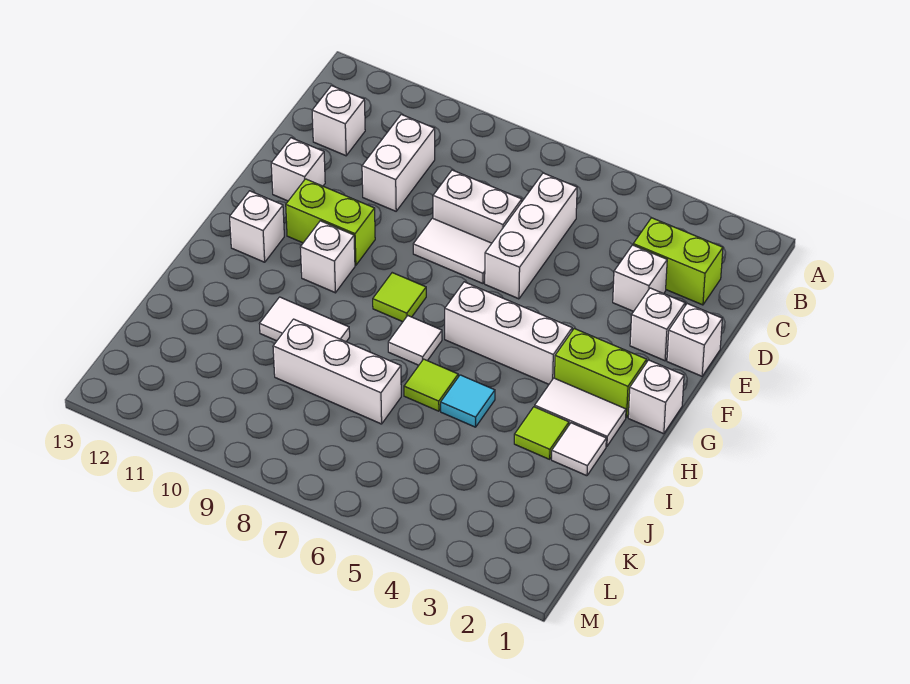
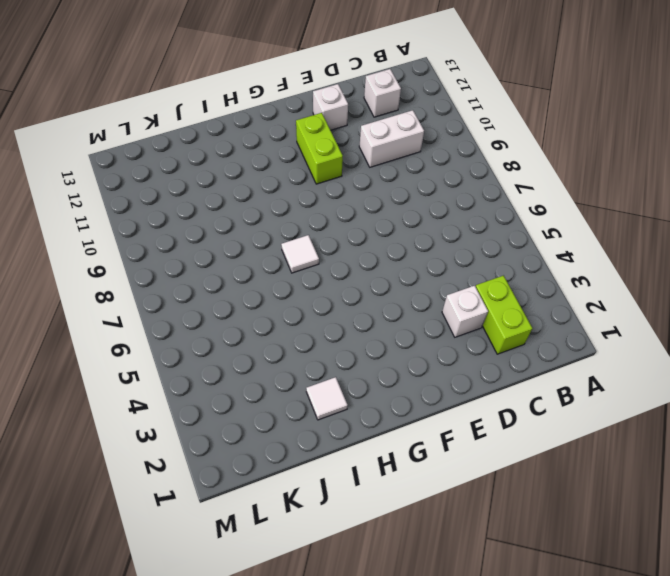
none -> white brick C6:E6 level 1
none -> white brick D7:D8 level 1
none -> white brick E1 level 1

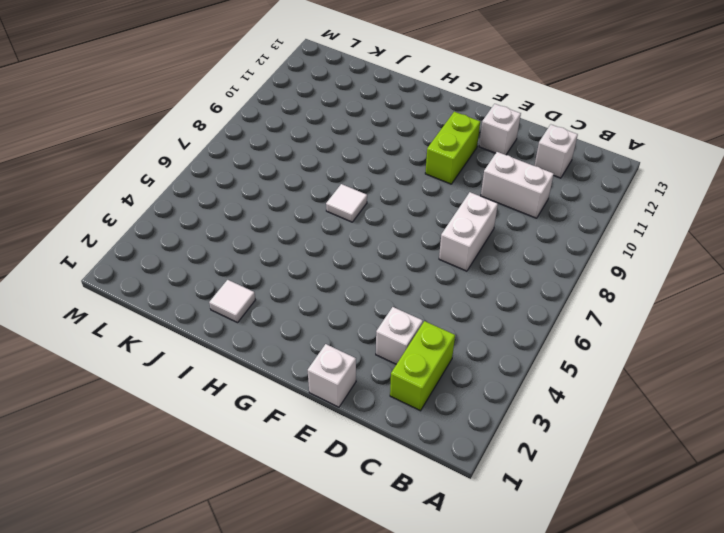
none -> white brick C6:E6 level 1
none -> white brick E2 level 1
none -> white tile E7:E8 level 1

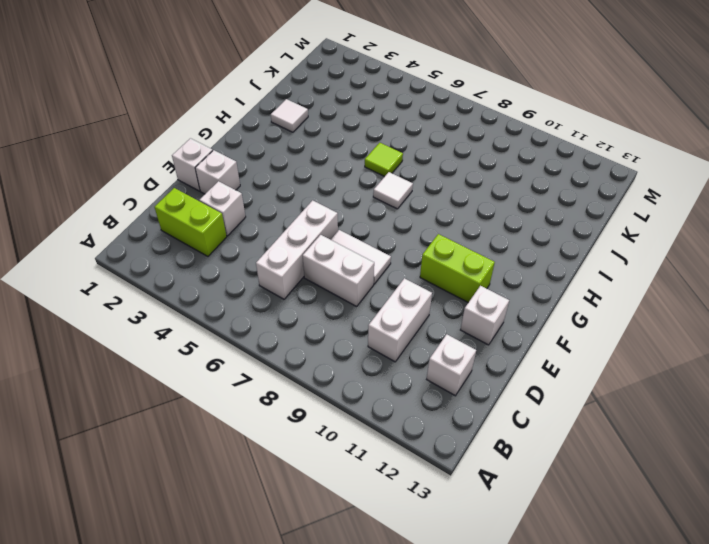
none -> white brick G1 level 1
none -> lime brick G2:G3 level 1
none -> white brick G4:G6 level 1

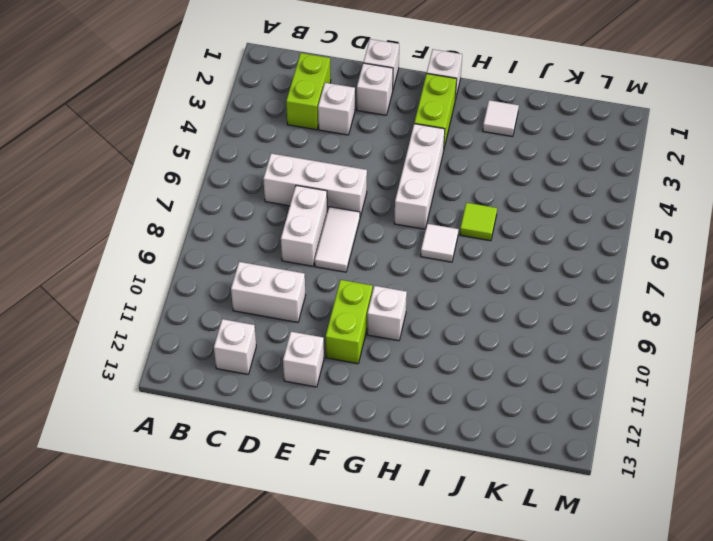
none -> lime tile G8 level 1
none -> white brick G12 level 1
none -> white tile H2:H3 level 1

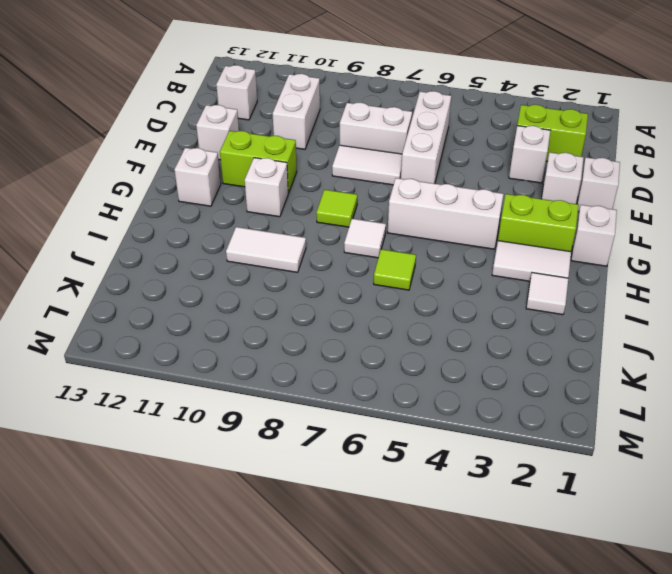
none -> lime tile I3 level 1
none -> cyan tile I5 level 1
none -> white brick J7:J9 level 1

